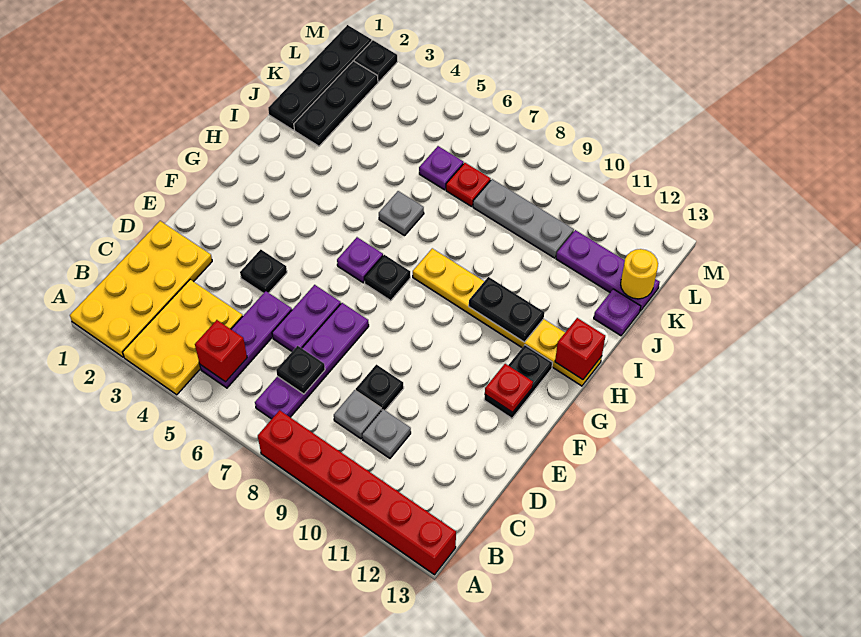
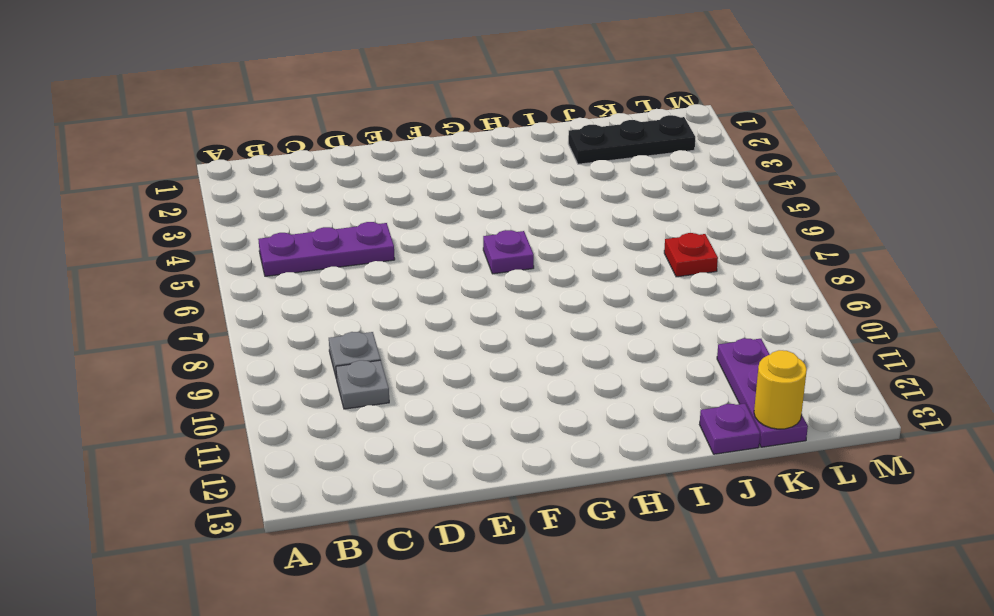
none -> yellow plate A1:D2 level 1
none -> yellow plate A3:C4 level 1
none -> red brick A8:A13 level 1

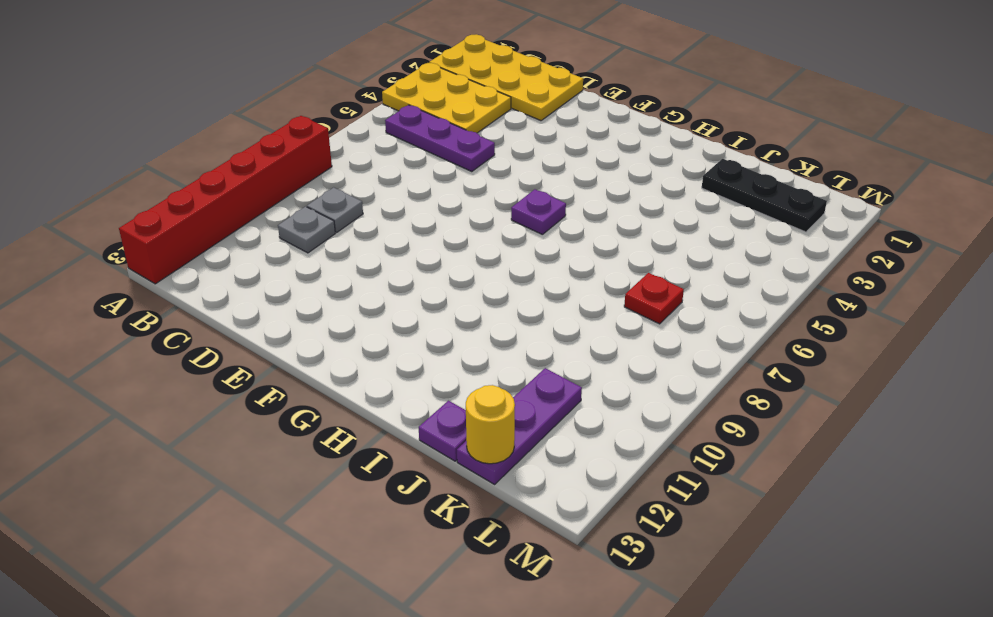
none -> purple plate B7:E7 level 1
none -> purple plate D6:E6 level 1
none -> black plate D9 level 1

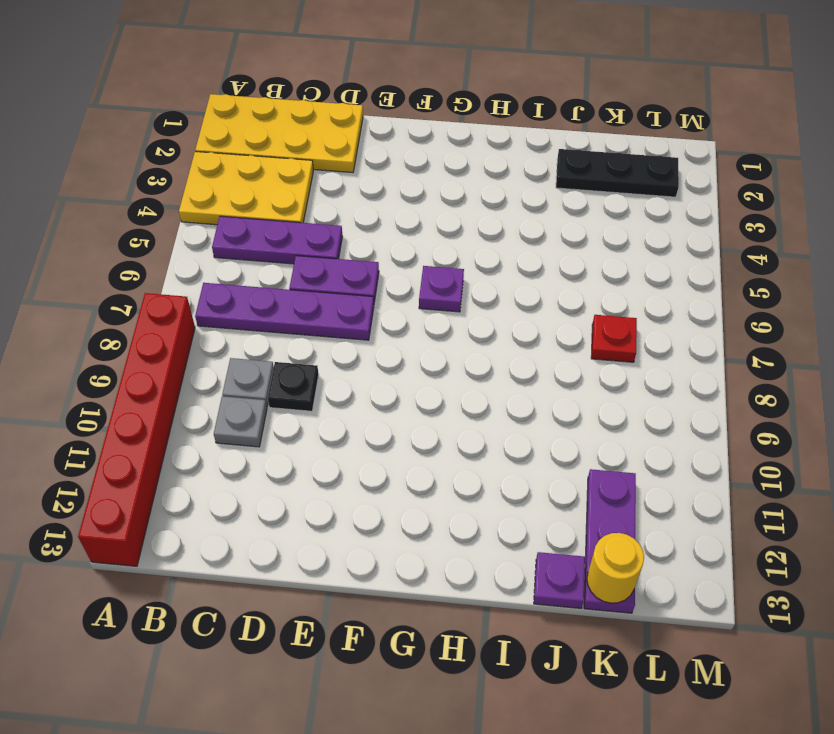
none -> black plate E4 level 1
none -> black plate F12:G12 level 1
none -> black plate G7 level 1

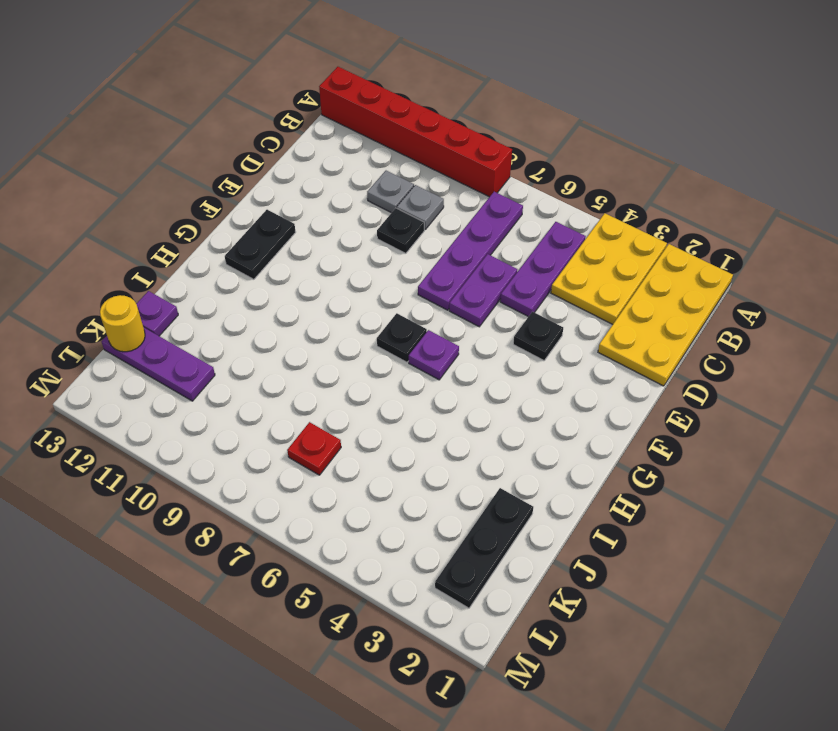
none -> yellow plate H8:H13 level 1
none -> grey plate I6 level 1
none -> black plate J1:M1 level 1

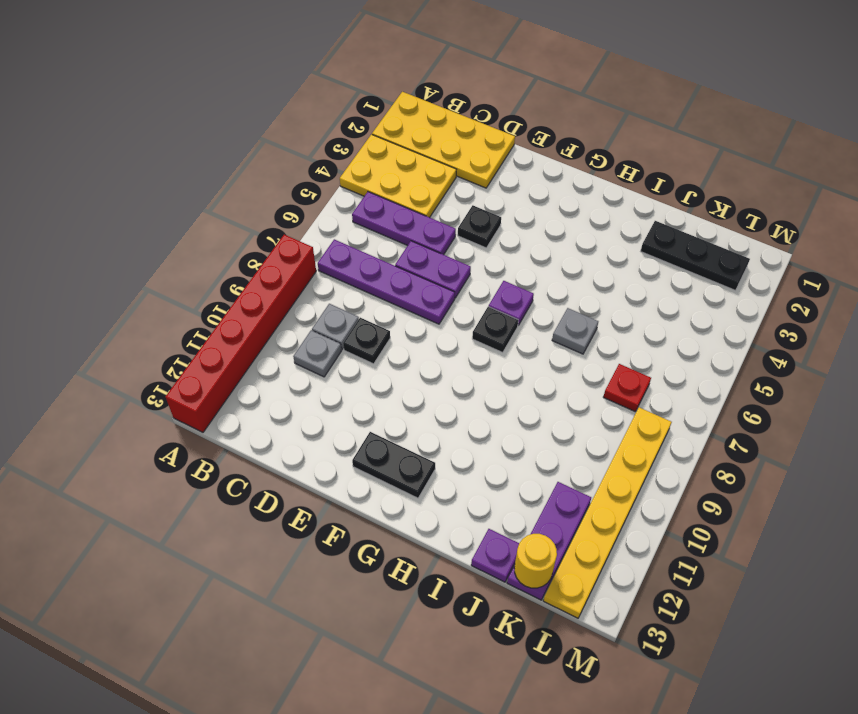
yellow plate L8:L13 level 1 -> yellow plate H8:H13 level 1
none -> black plate J1:M1 level 1
none -> purple plate K6 level 1
none -> grey plate K8:K10 level 1

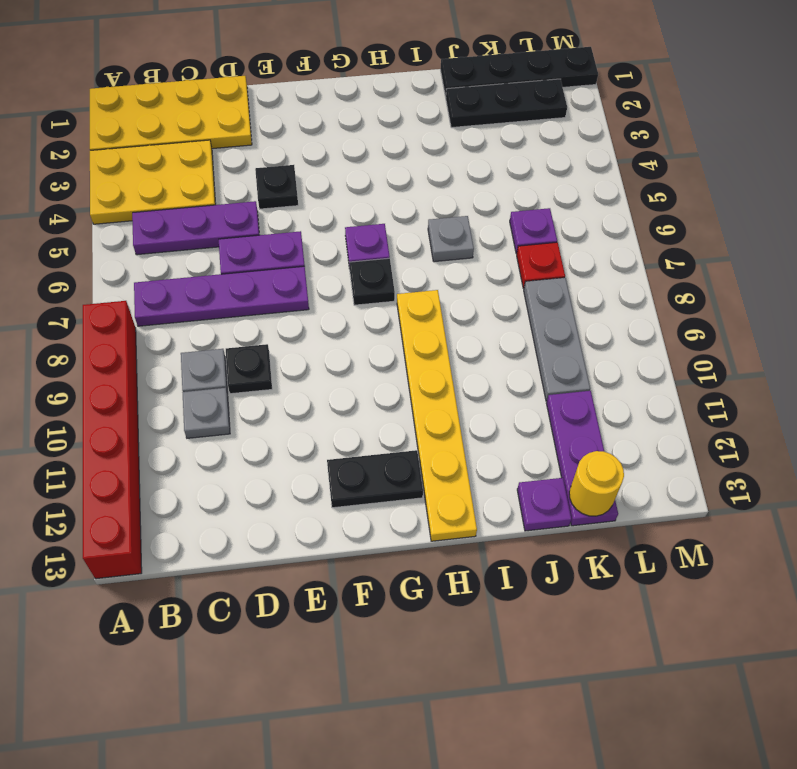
none -> black plate M2 level 1
none -> red brick B5 level 2
none -> black plate C7 level 2

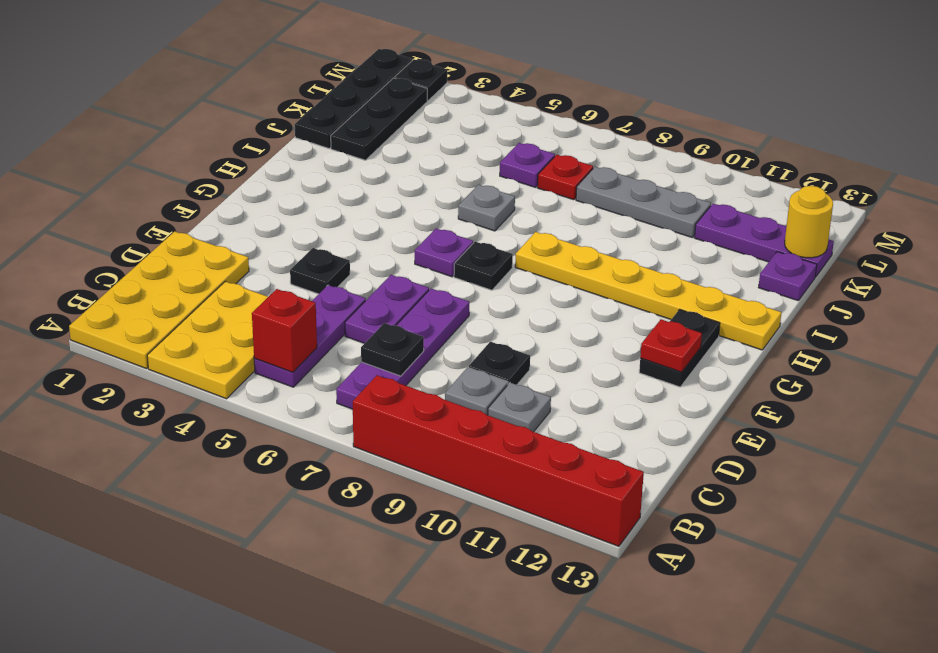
none -> black plate H10:H11 level 2
none -> red brick H13 level 2

